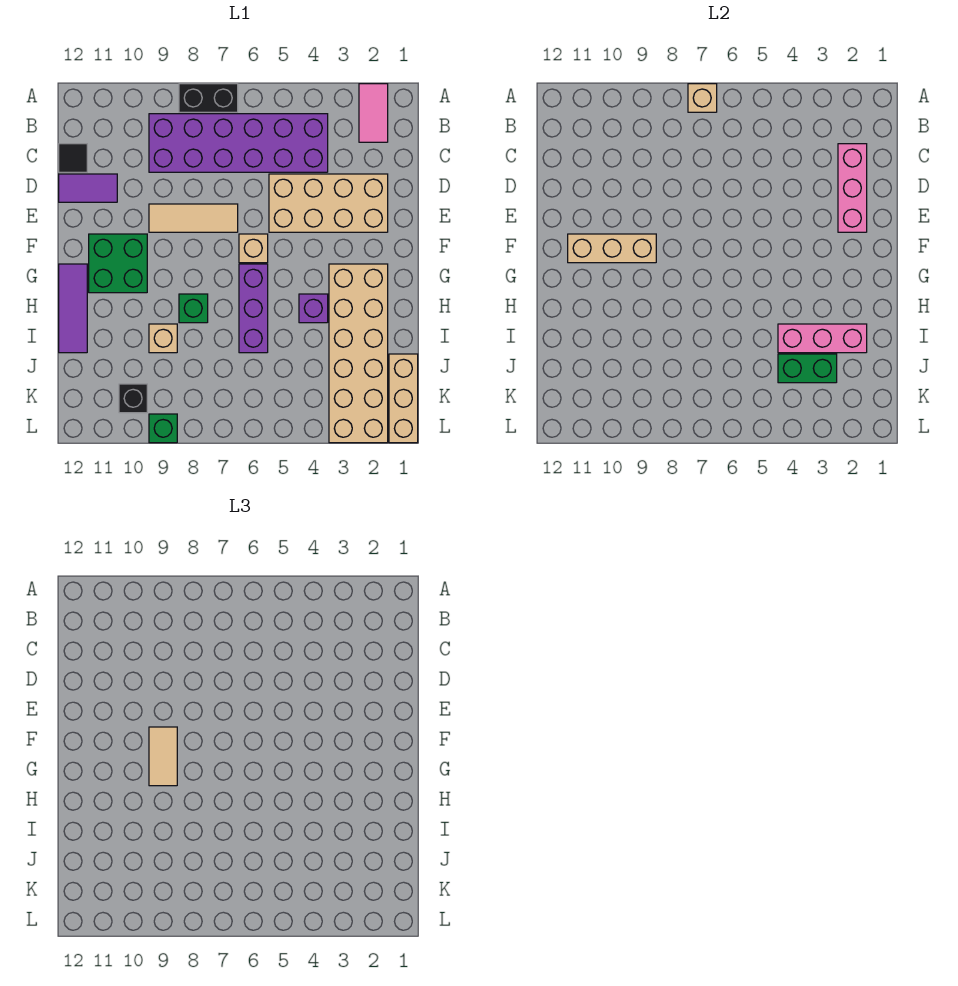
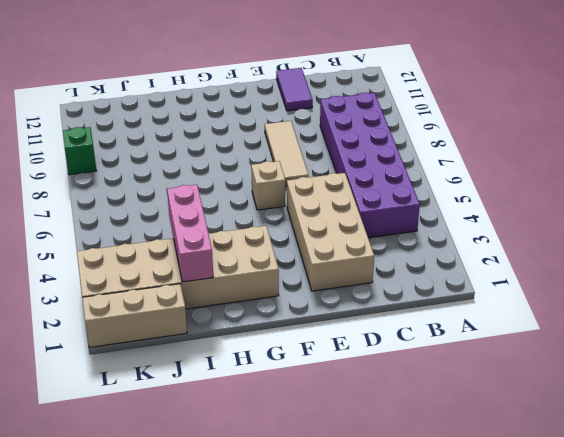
none -> pink tile A2:B2 level 1
none -> black brick A7:A8 level 1
none -> black tile C12 level 1

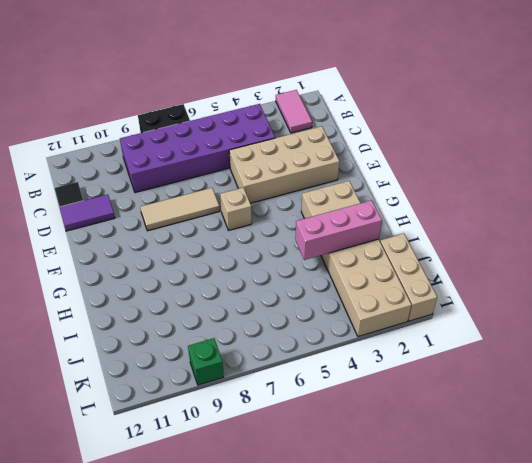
none -> green brick F10:G11 level 1
none -> purple brick G6:I6 level 1
none -> purple tile G12:I12 level 1

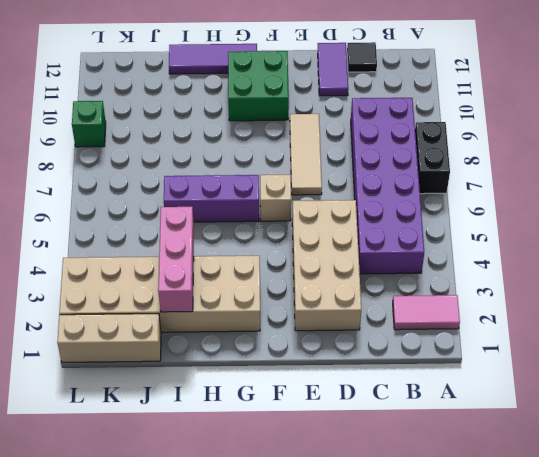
none -> purple brick H4 level 1
none -> green brick H8 level 1
none -> tan brick I9 level 1

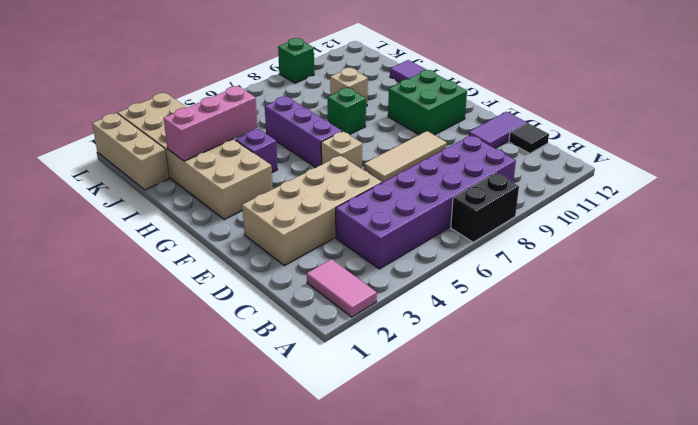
none -> black brick K10 level 1
none -> tan brick A7 level 2
none -> pink brick C2:E2 level 2

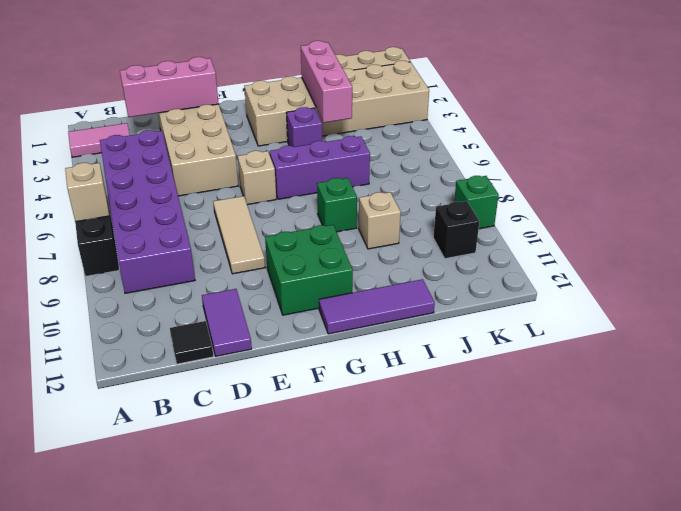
none -> tan brick F9:F11 level 2
none -> green brick J3:J4 level 2
none -> tan tile F9:G9 level 3

